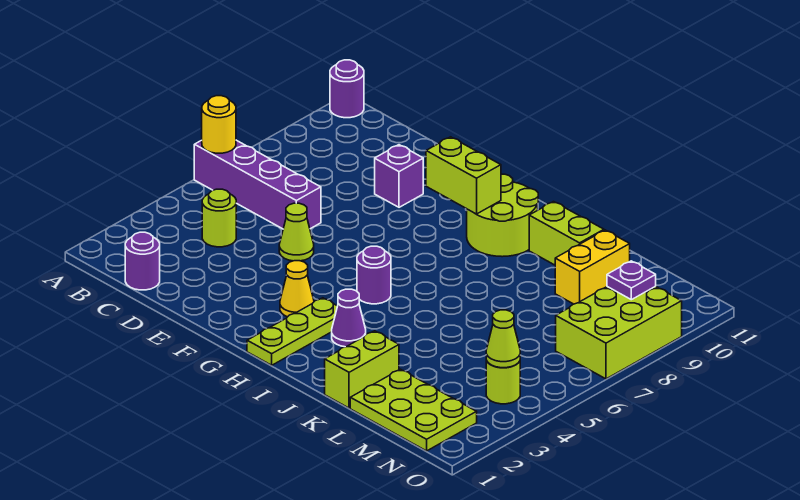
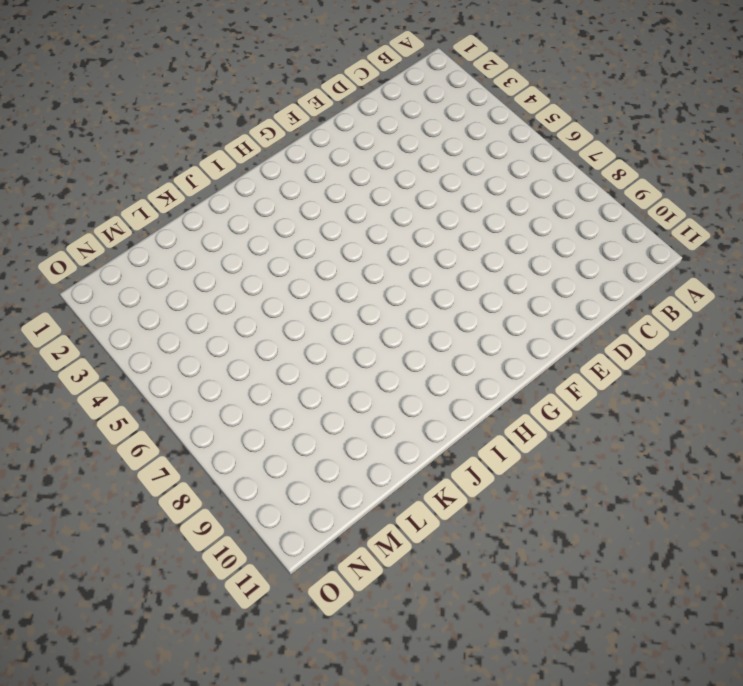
none -> purple brick A6:D6 level 1
none -> purple round brick A11 level 1
none -> purple round brick C1 level 1

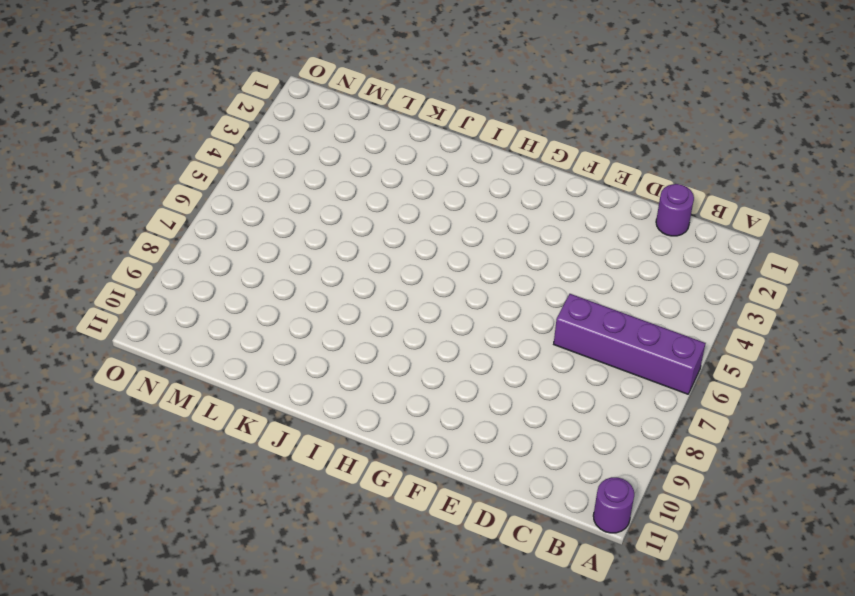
none -> lime round brick C4 level 1
none -> lime cone E5 level 1
none -> purple brick E9 level 1

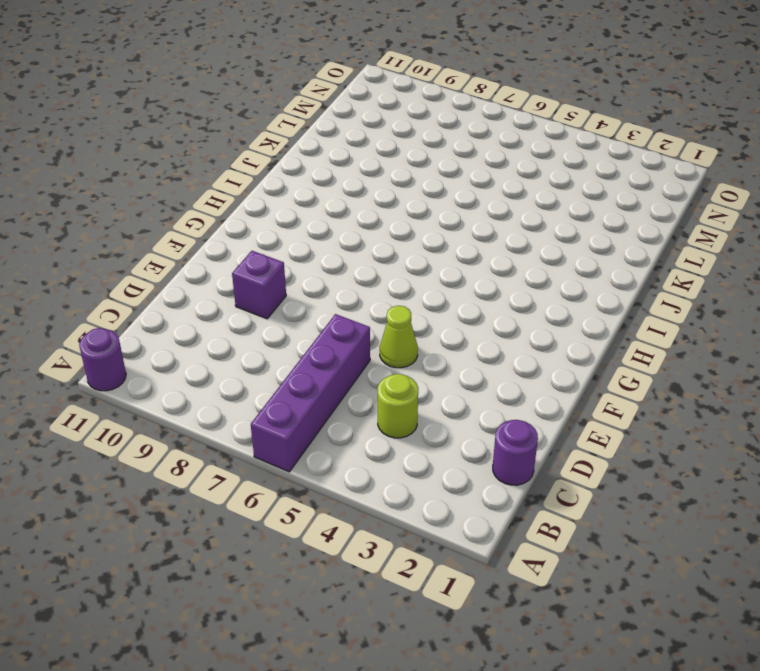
none -> yellow cone G3 level 1
none -> lime plate H1:H3 level 1
none -> purple round brick H5 level 1

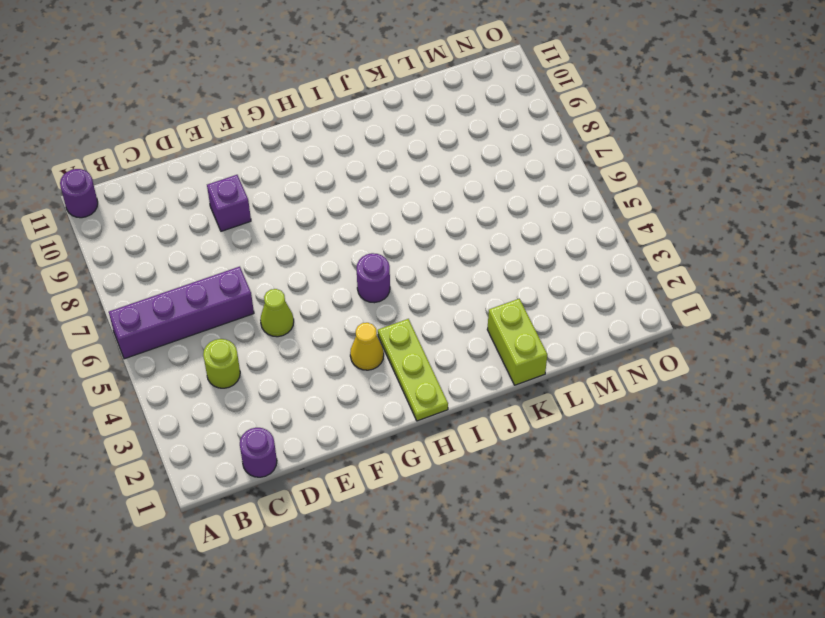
none -> lime round brick H9:I10 level 1
none -> purple cone I3 level 1
none -> lime brick J10:K10 level 1

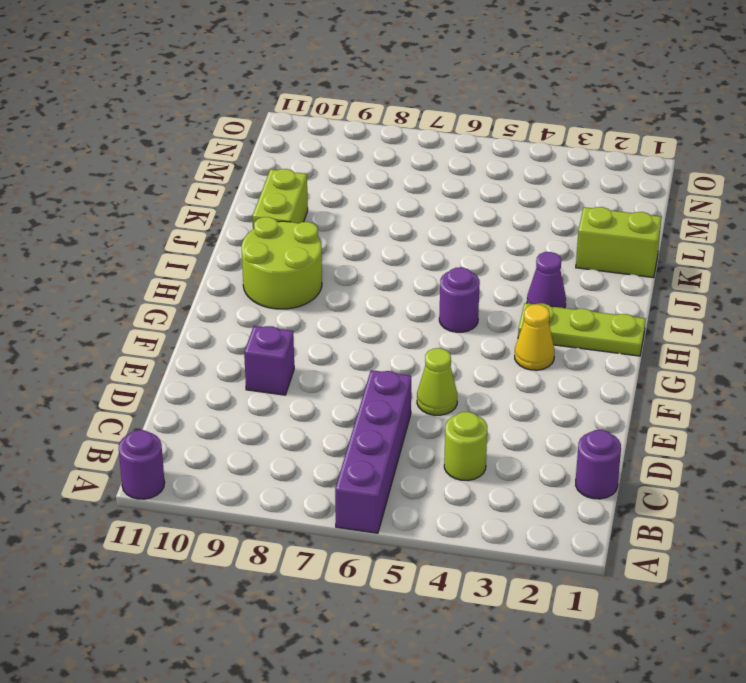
none -> lime plate L1:N2 level 1
none -> yellow brick L9:L10 level 1
none -> lime round brick N4 level 1

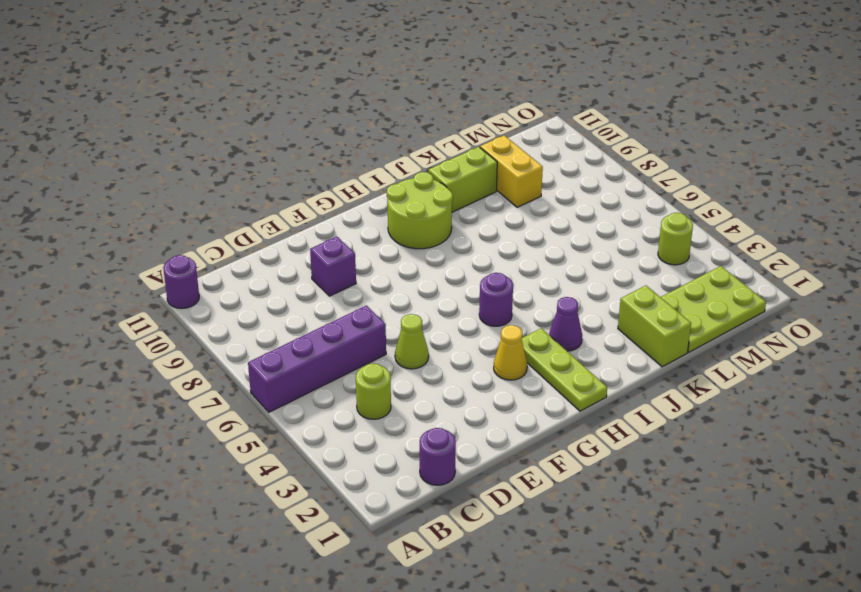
none -> lime brick N7:O9 level 1
none -> yellow round brick A6 level 2
none -> lime brick G9:H9 level 2

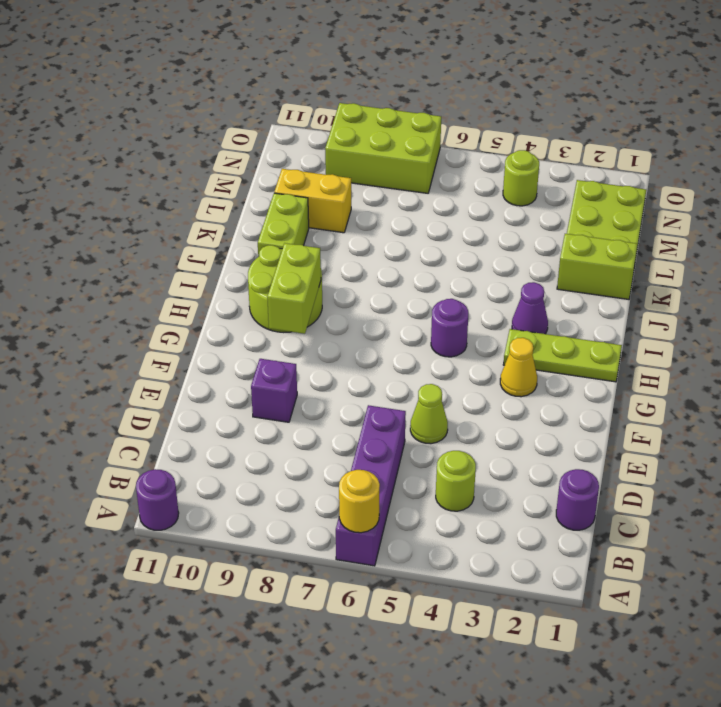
none -> lime cone N4 level 2
none -> purple plate N9 level 2

